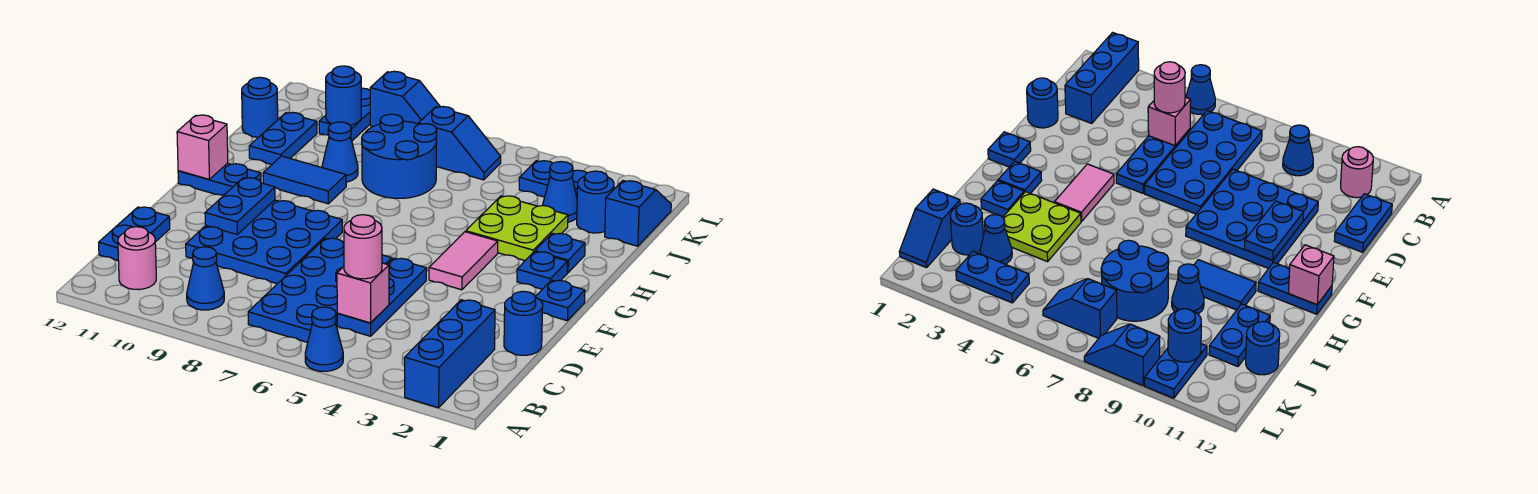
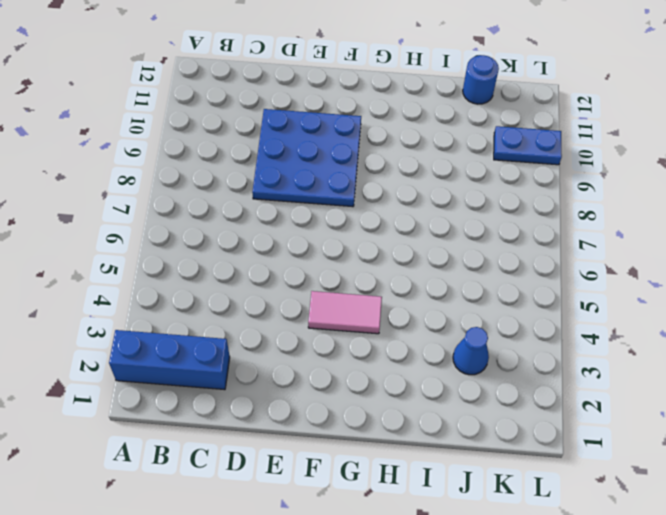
none -> blue cone A5 level 1
none -> blue plate B6:E7 level 1
none -> blue cone B9 level 1
none -> pink round brick B11 level 1

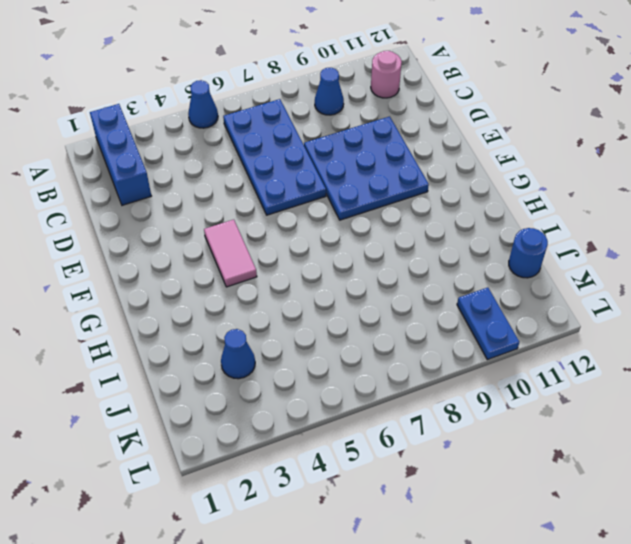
none -> blue plate C5:E5 level 1
none -> blue plate C12:D12 level 1
none -> blue round brick D1 level 1
none -> blue plate F1 level 1

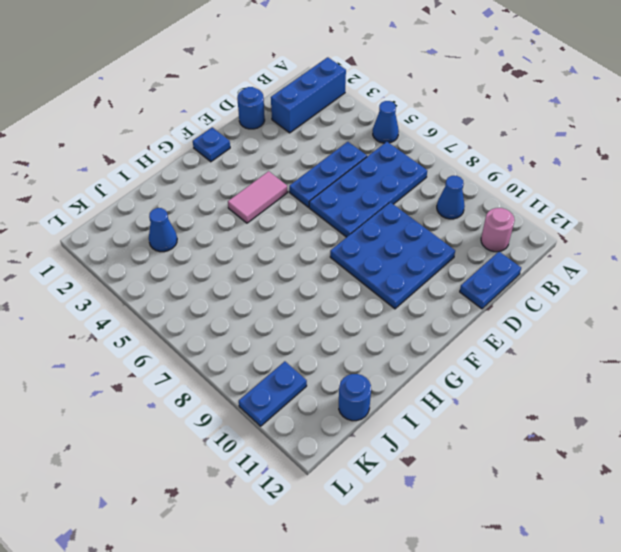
none -> blue plate G2 level 1
none -> blue plate G11:G12 level 1
none -> blue plate H2 level 1
none -> lime plate H3:I4 level 1

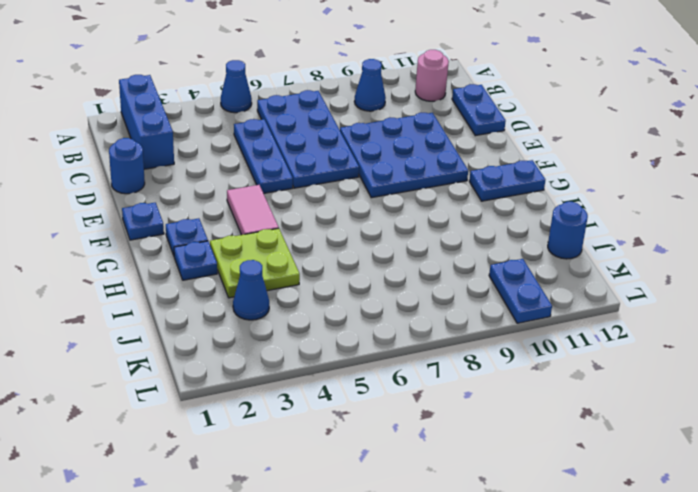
none -> blue tile H9:H10 level 1
none -> blue round brick I7:J8 level 1
none -> blue cone I9 level 1
none -> blue plate I11:J11 level 1

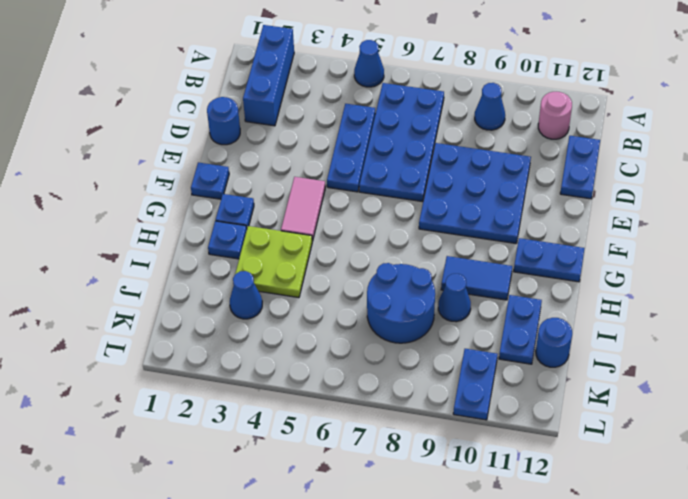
none -> blue slope J1:K1 level 1 top J
none -> blue round brick J2 level 1
none -> blue plate K3:K4 level 1
none -> blue slope K6:K7 level 1 top 7

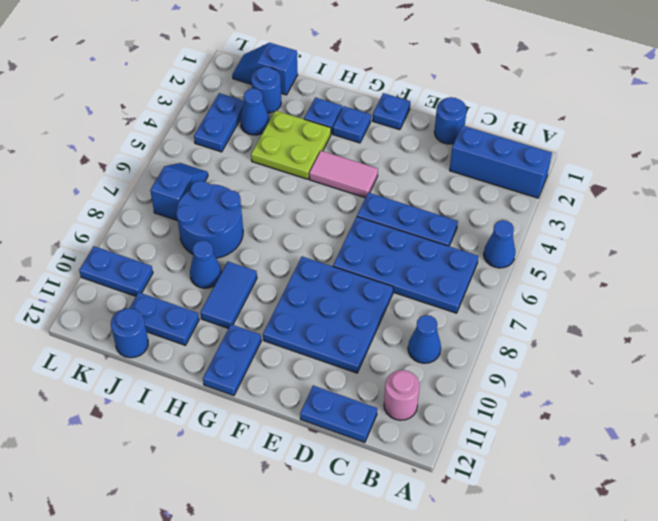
none -> blue slope L8:L9 level 1 top 9
none -> pink brick C5 level 2
none -> blue plate E10:F10 level 2
none -> pink brick G12 level 2

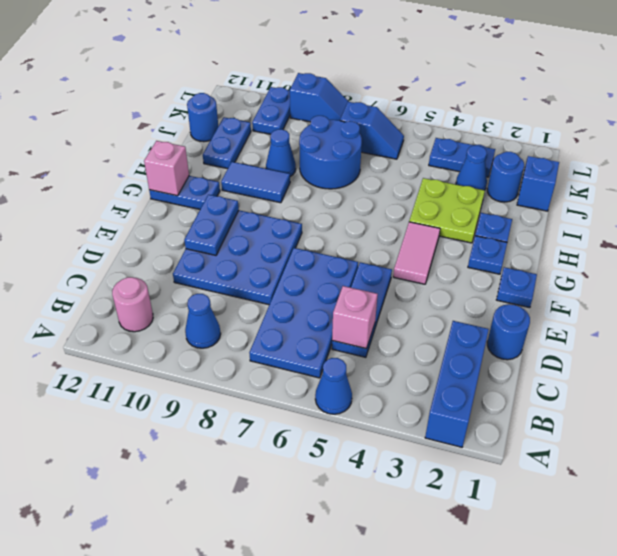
none -> blue plate C12:D12 level 1
none -> blue round brick K10 level 2
none -> pink round brick C5 level 3

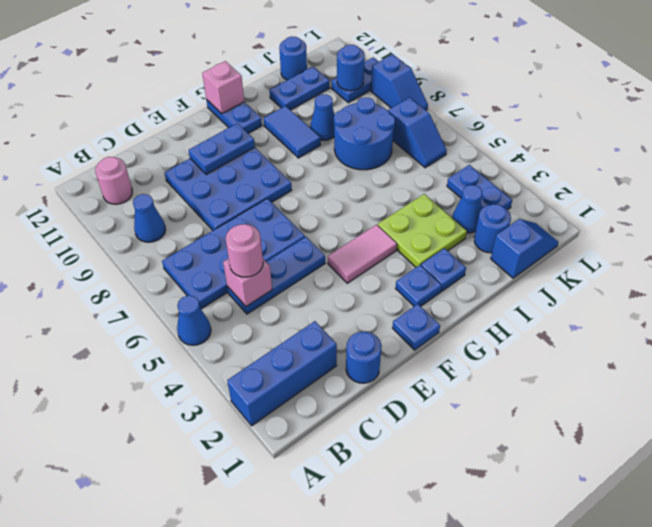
none -> blue plate C12:D12 level 1

